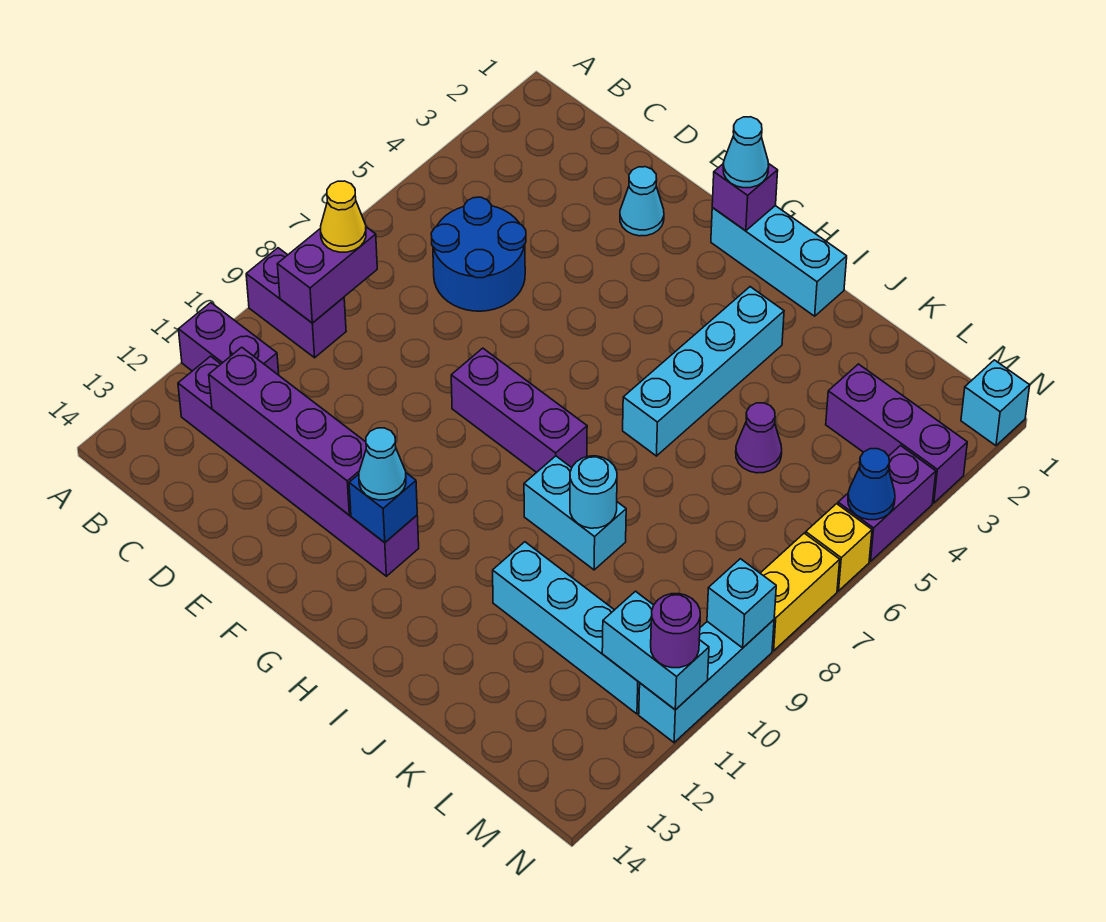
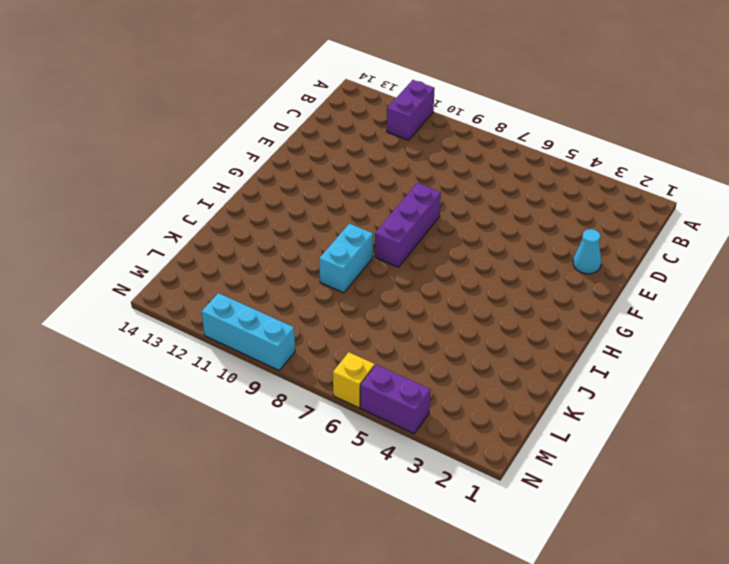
none -> purple brick A9:B9 level 1
none -> purple brick B12:G12 level 1
none -> blue round brick C5:D6 level 1

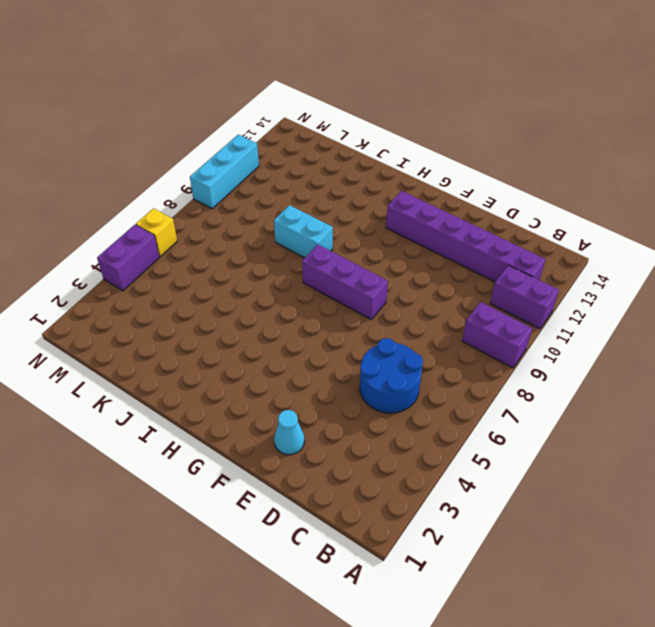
none -> cyan brick G1:I1 level 1
none -> cyan brick I3:I6 level 1
none -> cyan brick J11:M11 level 1

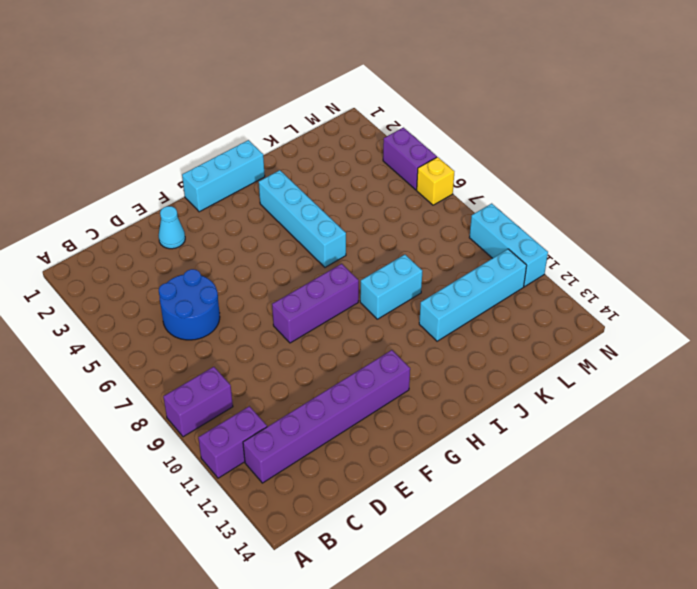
none -> purple cone K5 level 1
none -> purple brick L3:N3 level 1
none -> cyan brick N1 level 1

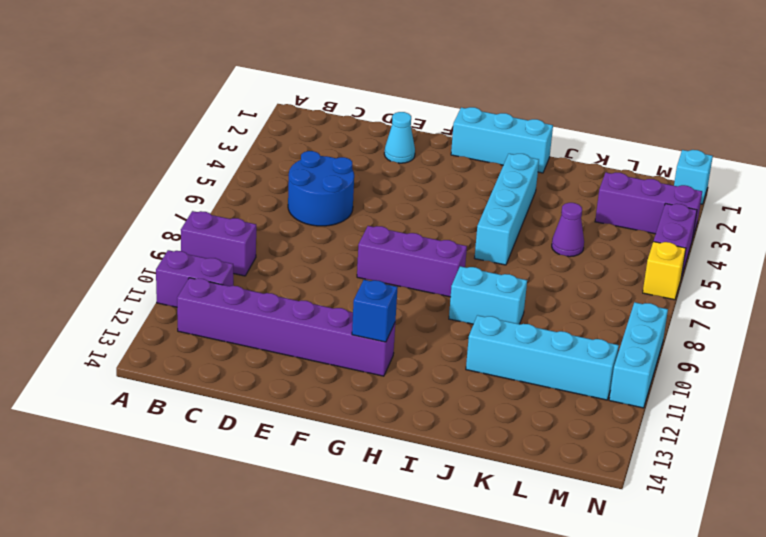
none -> yellow brick N7:N8 level 1
none -> purple brick B8:B9 level 2
none -> purple brick C12:F12 level 2

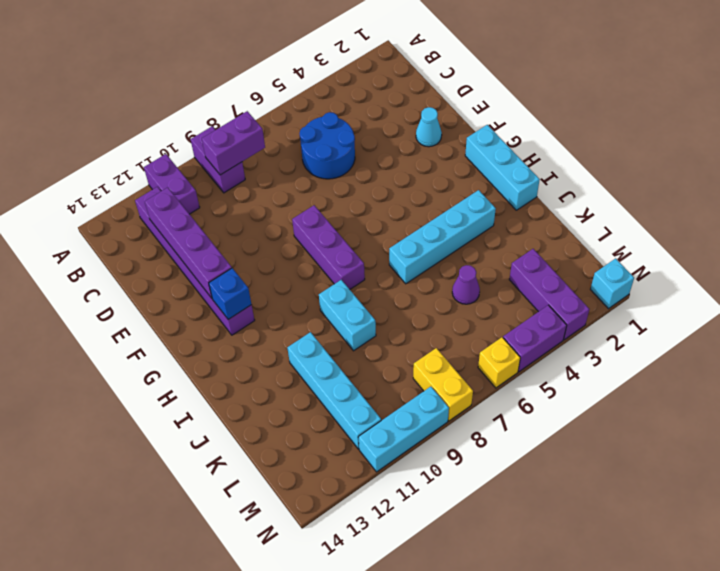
yellow brick M8:N8 level 1 -> yellow brick N7:N8 level 1
none -> purple brick G1 level 2
none -> cyan round brick J9 level 2
none -> cyan brick M11:N11 level 2

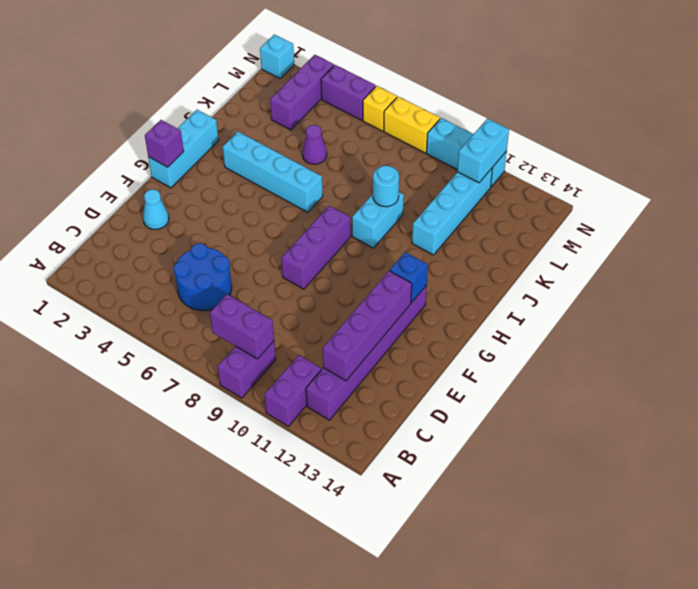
none -> blue cone N5 level 2
none -> cyan brick N9 level 2
none -> yellow cone B8 level 3

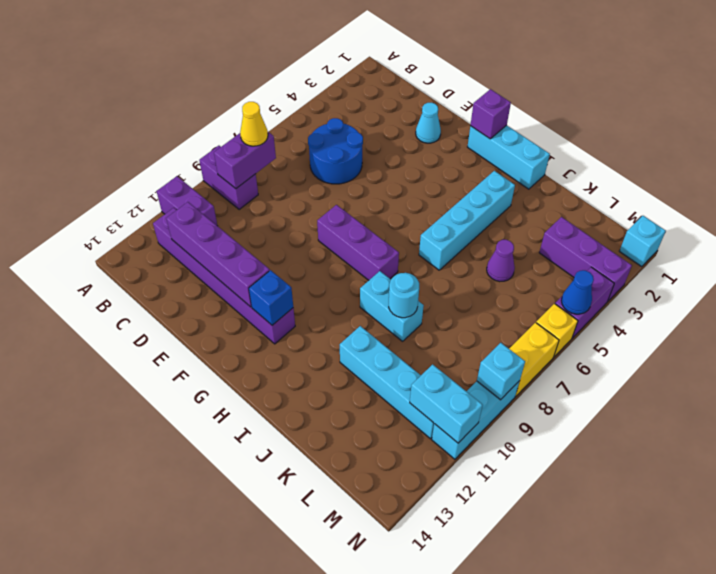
none -> cyan cone G1 level 3
none -> cyan cone G12 level 3
none -> purple round brick N11 level 3

